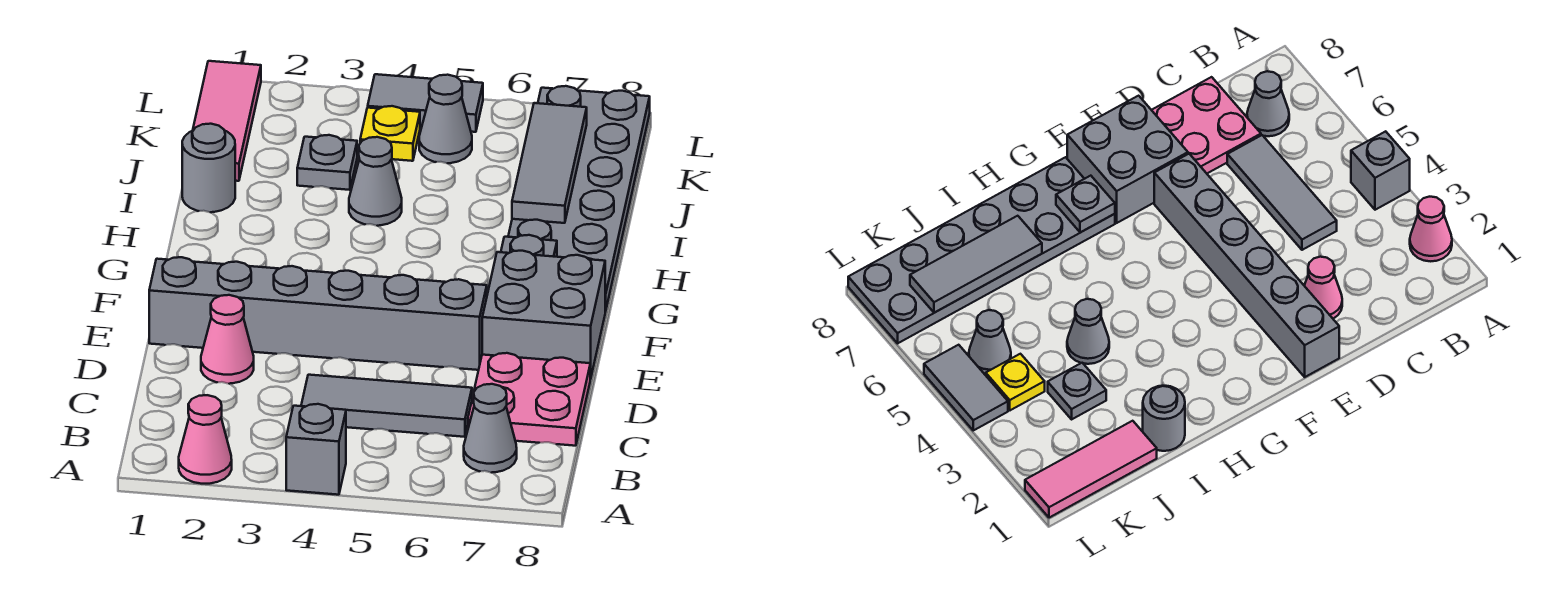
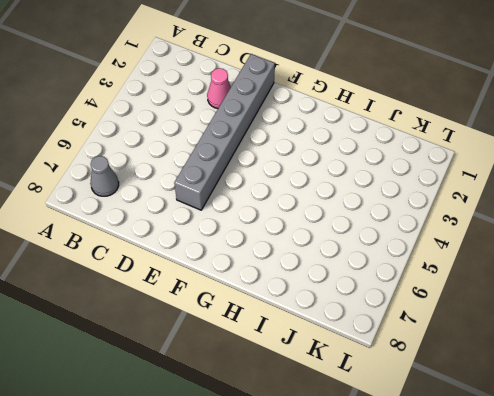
none -> pink cone A2 level 1
none -> grey brick A4 level 1
none -> grey tile C4:C6 level 1

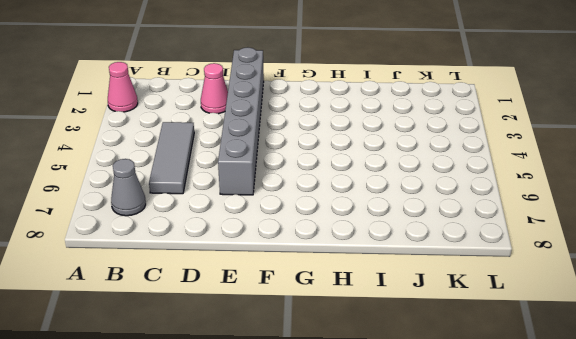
none -> grey brick A4 level 1
none -> pink plate C7:D8 level 1
none -> grey brick E7:F8 level 1

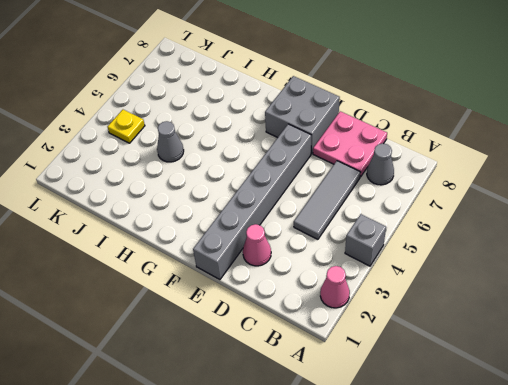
none -> grey plate G7:L8 level 1
none -> grey round brick I1 level 1
none -> pink tile J1:L1 level 1

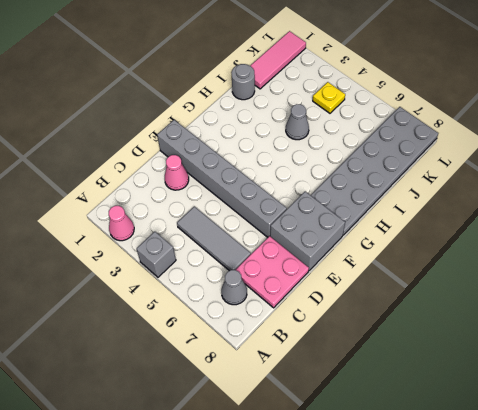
none -> grey plate J3 level 1
none -> grey cone K5 level 1
none -> grey tile L4:L5 level 1

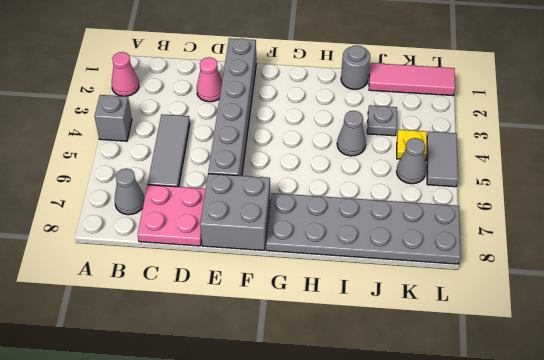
none -> grey plate G7 level 2
none -> grey tile I7:K7 level 2

